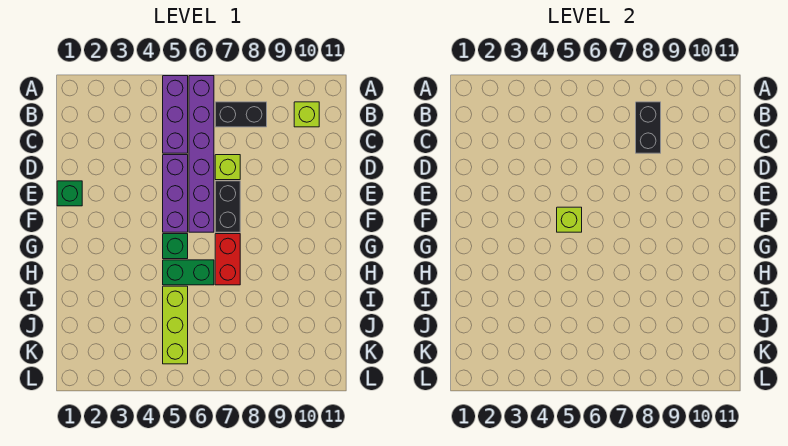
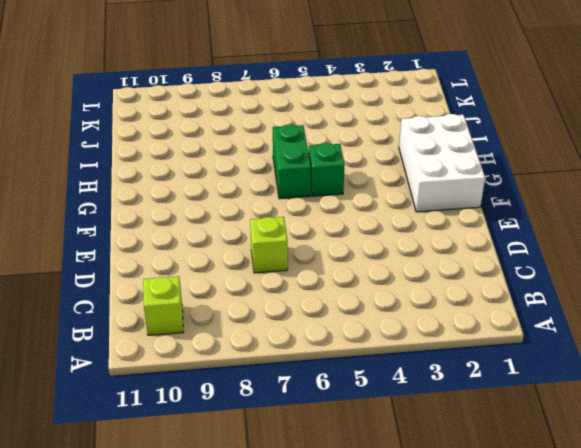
white brick F1:H2 level 1 -> none
green brick G6:H6 level 1 -> green brick H5:H6 level 1
none -> purple brick A5:C5 level 1
none -> purple brick A6:F6 level 1
none -> black brick B7:B8 level 1

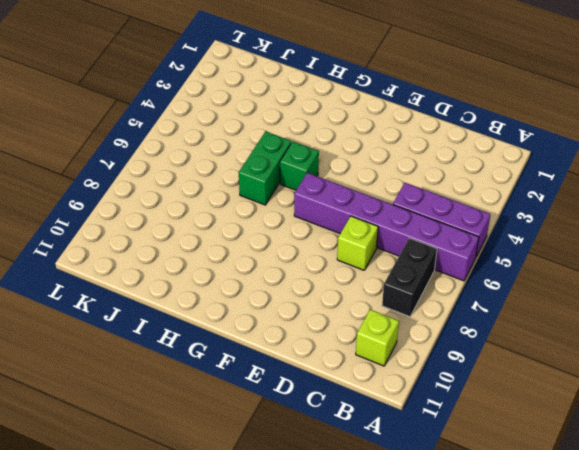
none -> purple brick D5:F5 level 1
none -> green brick E1 level 1
none -> black brick E7:F7 level 1

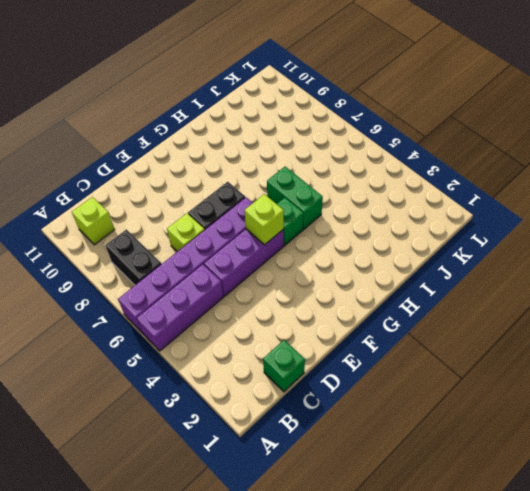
green brick C1 level 1 -> green brick E1 level 1
none -> red brick G7:H7 level 1
none -> lime brick I5:K5 level 1
none -> black brick B8:C8 level 2

